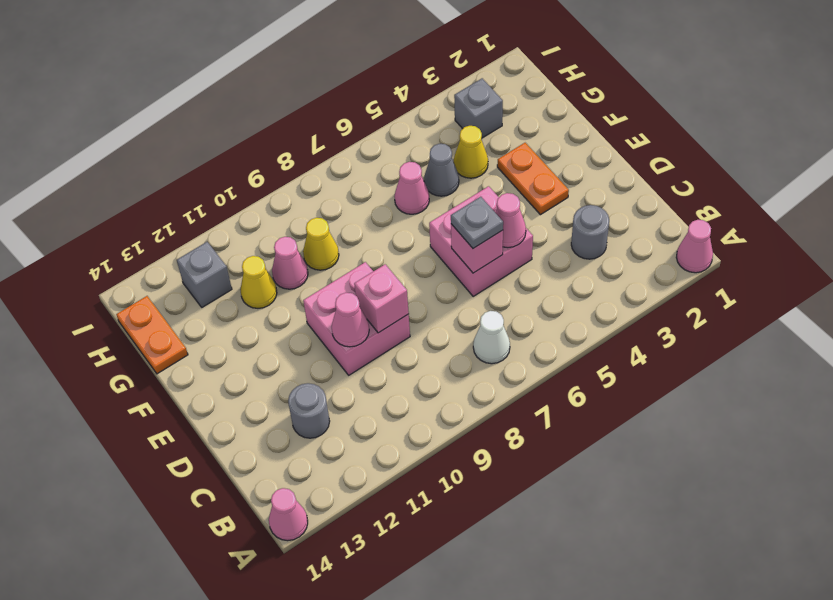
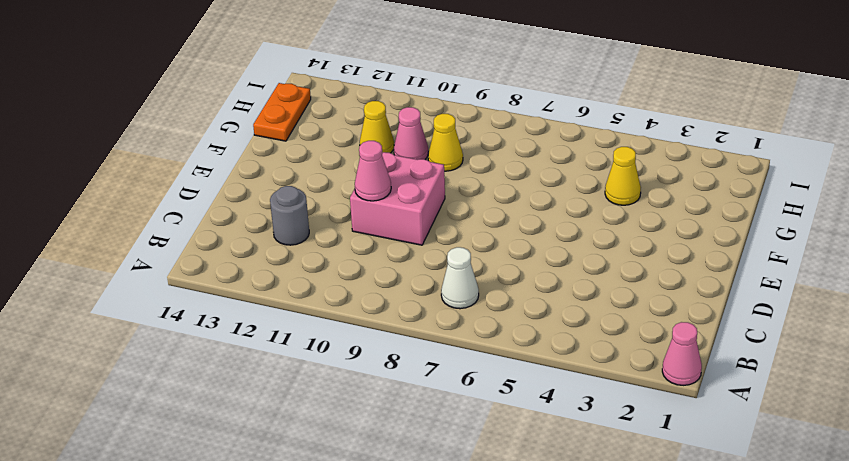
none -> pink cone A14 level 1
none -> grey round brick C3 level 1
none -> pink brick D5:E6 level 1

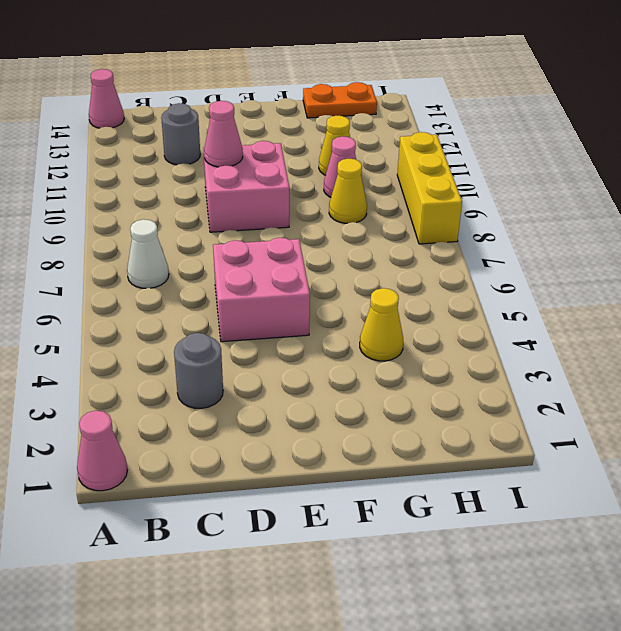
yellow brick I8:I10 level 1 -> none
none -> orange plate E3:F3 level 1
none -> grey cone G5 level 1
none -> pink cone G6 level 1

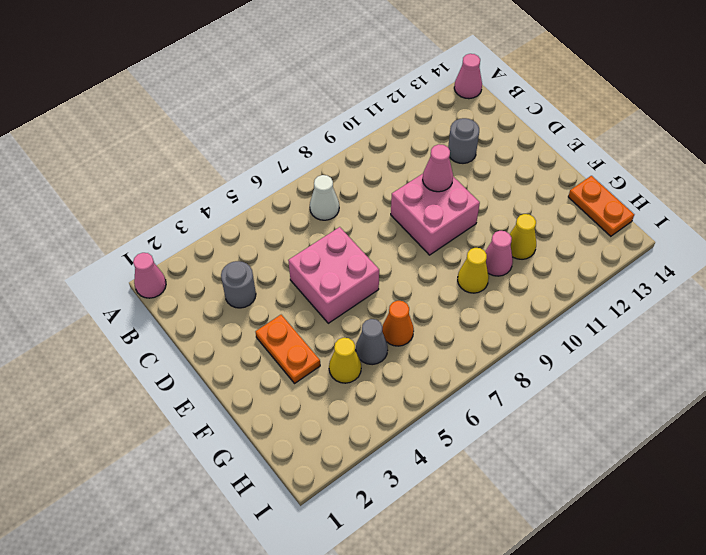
orange cone G6 level 1 -> pink cone G6 level 1
none -> grey brick H3 level 1
none -> grey brick H12 level 1
none -> pink cone D5 level 2

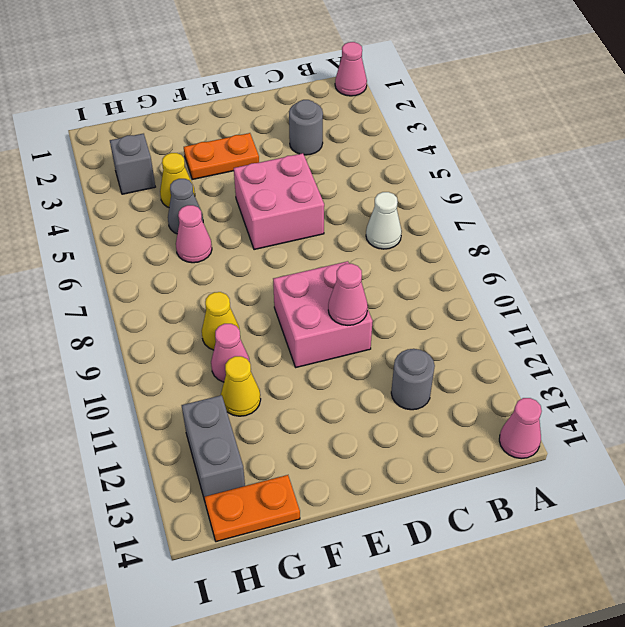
grey brick H12:H13 level 1 -> grey brick H12 level 1
none -> pink cone D5 level 2
none -> pink brick D6 level 2
none -> pink brick D9 level 2

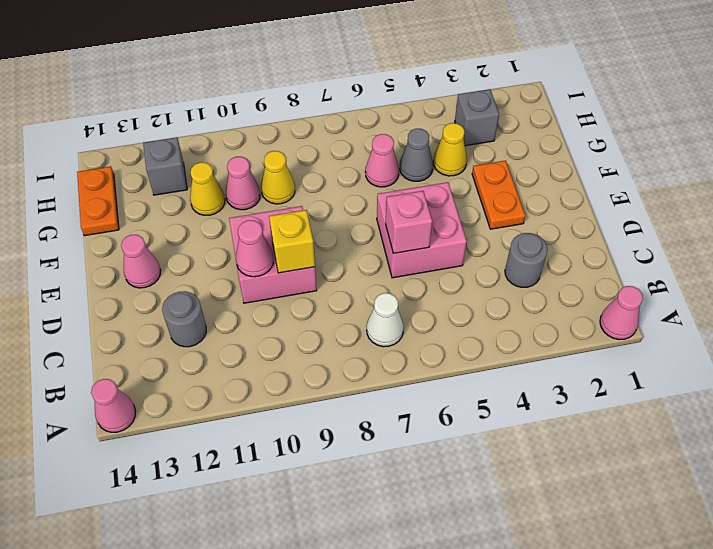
yellow brick D9 level 2 -> pink brick D9 level 2
pink cone E13 level 1 -> pink cone D5 level 2
none -> grey plate D6 level 3

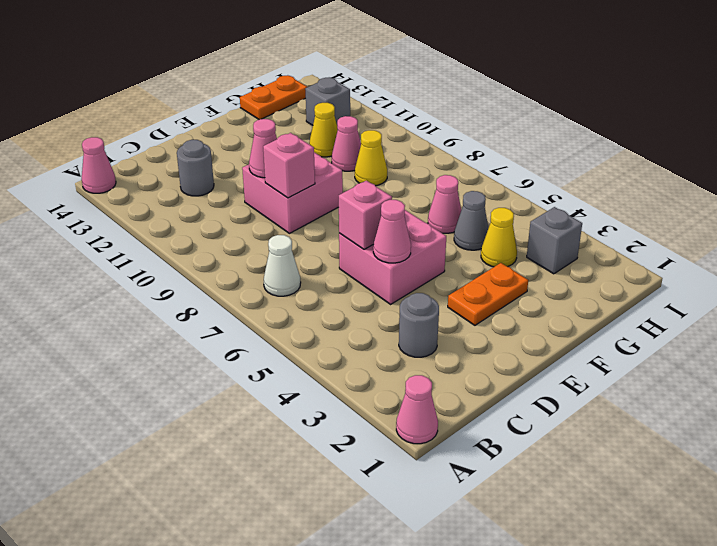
none -> grey plate D6 level 3

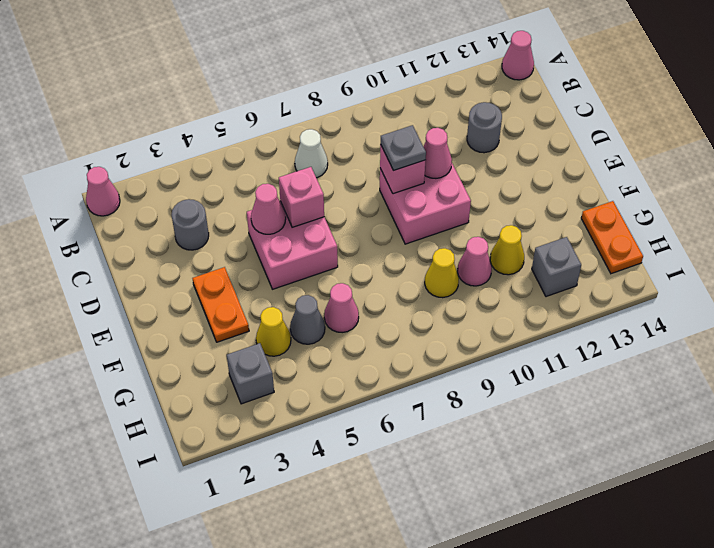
grey plate D9 level 3 -> grey plate D6 level 3

